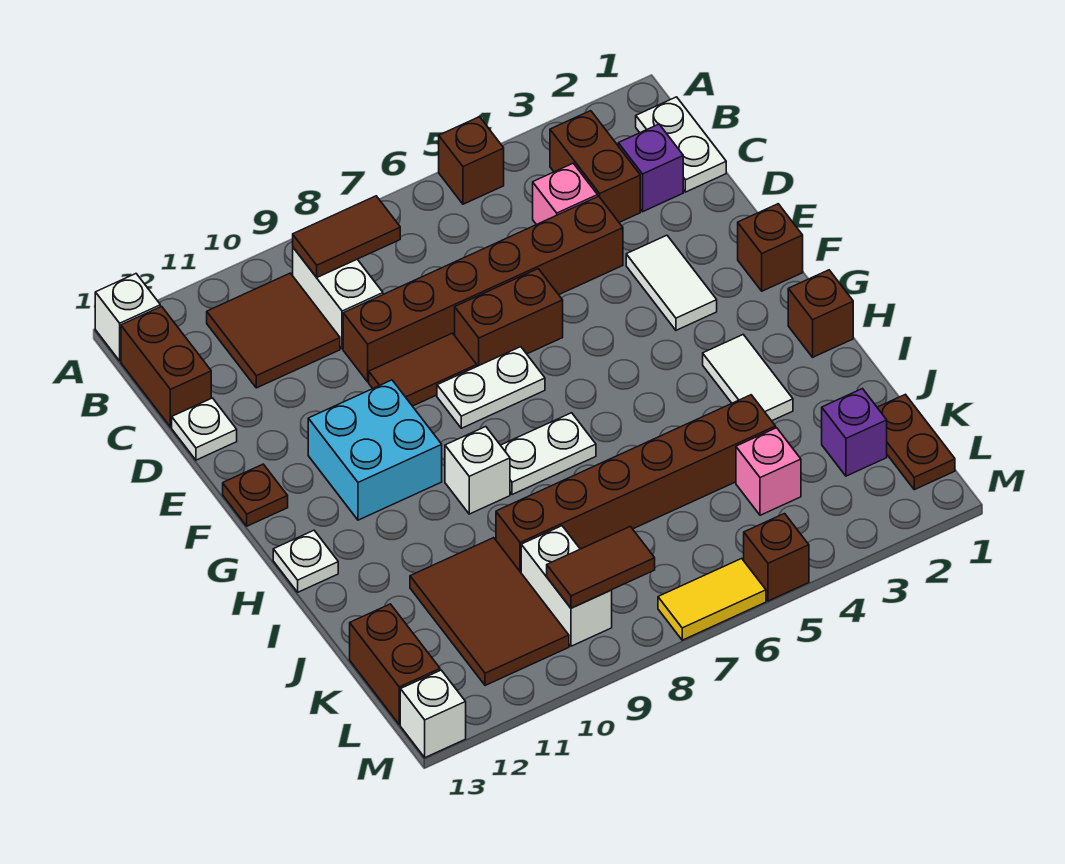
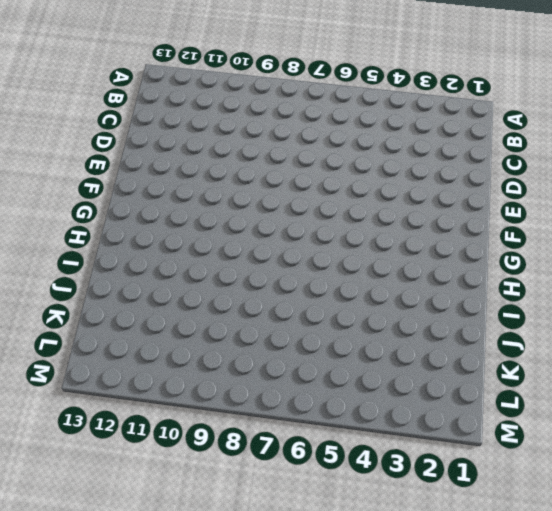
none -> brown brick A5 level 1
none -> white brick A13 level 1
none -> white plate B1:C1 level 1
none -> brown brick B3:C3 level 1

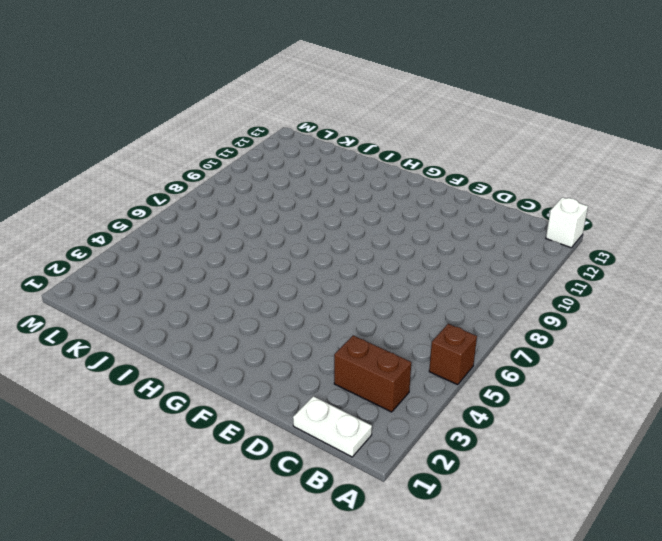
none -> white brick B9:C9 level 1
none -> brown tile B10:C11 level 1
none -> brown brick B13:C13 level 1
none -> purple brick C2 level 1

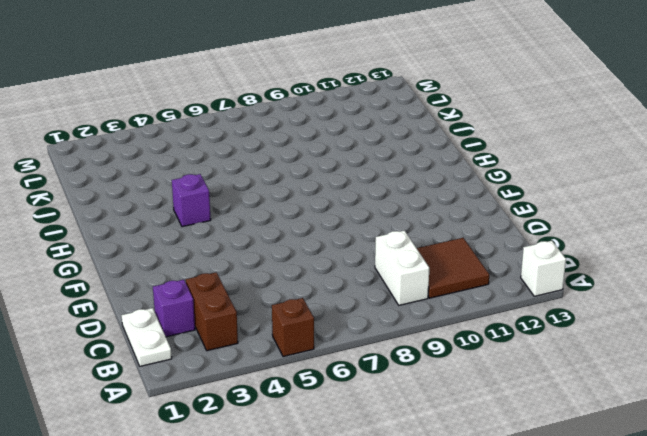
purple brick H4 level 1 -> purple brick K2 level 1
none -> brown brick B13:C13 level 1
none -> pink brick C4 level 1
none -> brown brick D4:D9 level 1
none -> white plate D13 level 1

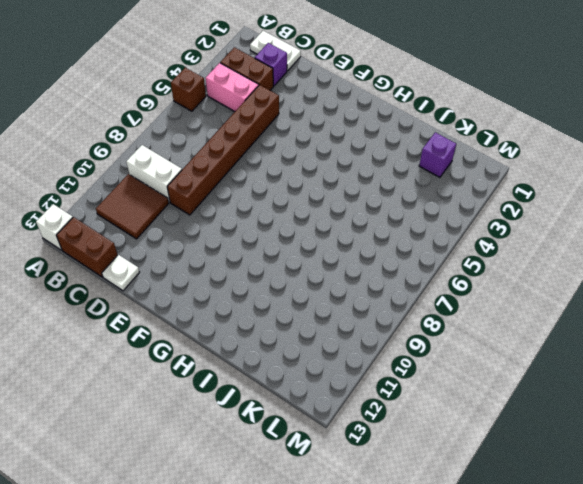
pink brick B4:C4 level 1 -> pink brick C4 level 1
none -> white tile E3:F3 level 1
none -> brown brick E6:E7 level 1
none -> brown tile E8:E9 level 1
none -> brown brick F1 level 1

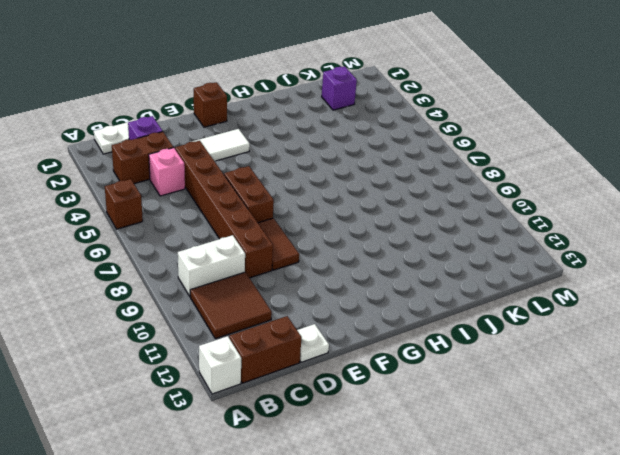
none -> white plate F7:F8 level 1
none -> cyan brick F10:G11 level 1
none -> brown plate F13 level 1
none -> brown brick H1 level 1

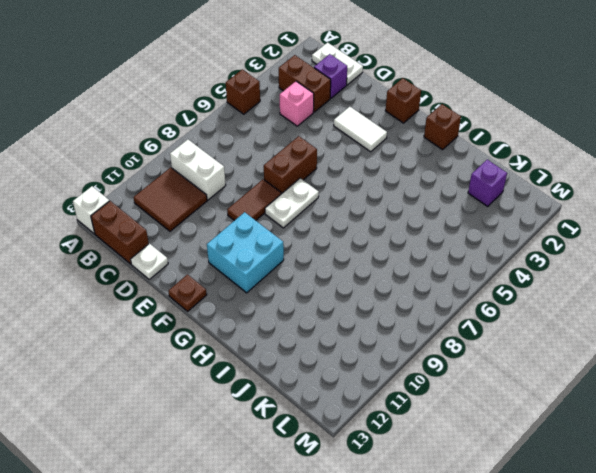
none -> brown brick D4:D9 level 1
none -> white tile H3:I3 level 1
none -> white plate H7:H8 level 1
none -> white brick H9 level 1

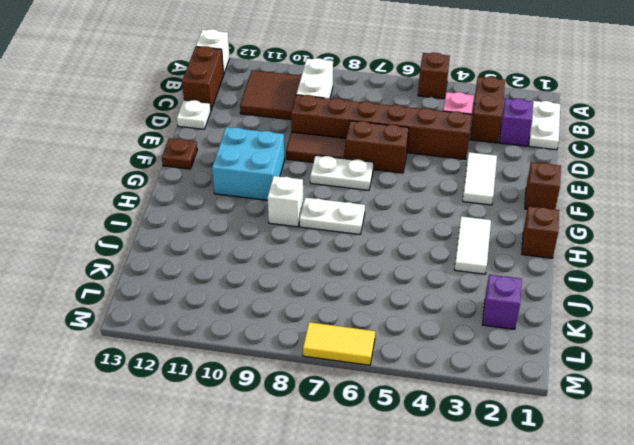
none -> white plate H13 level 1
none -> brown brick J4:J9 level 1
none -> brown tile J10:L11 level 1
none -> brown plate K1:L1 level 1

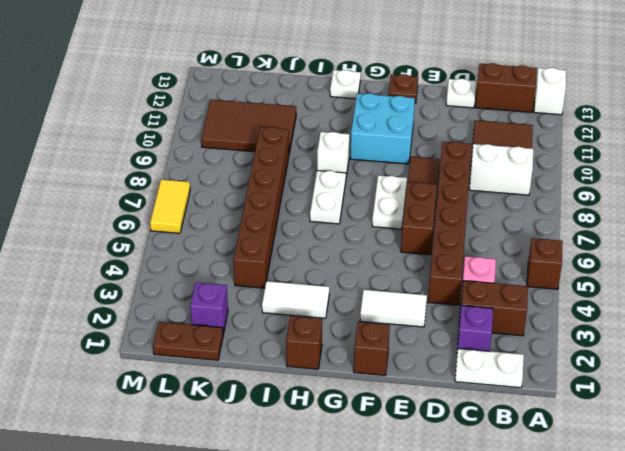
none -> pink brick K4 level 1
none -> white brick K9:L9 level 1
none -> brown brick K13:L13 level 1
none -> brown brick M5 level 1

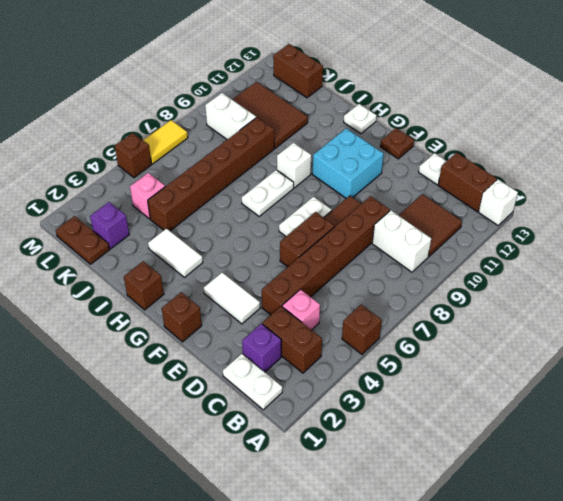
none -> white brick M13 level 1
none -> brown tile B8:B9 level 2
none -> brown tile L8:L9 level 2

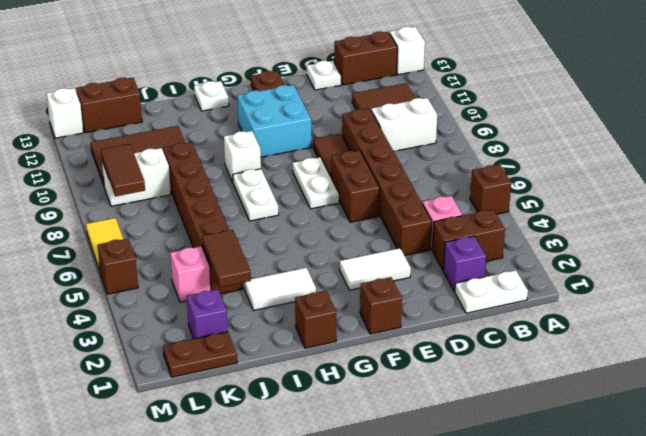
brown tile J3:J4 level 2 -> brown tile B8:B9 level 2

